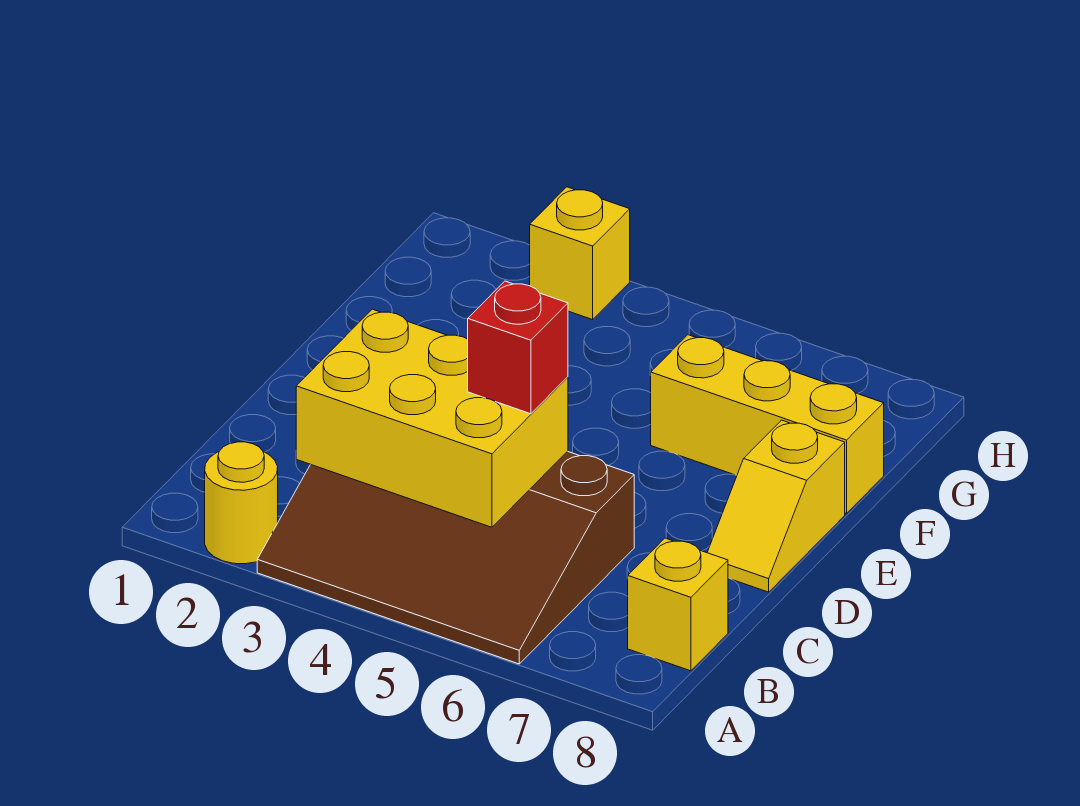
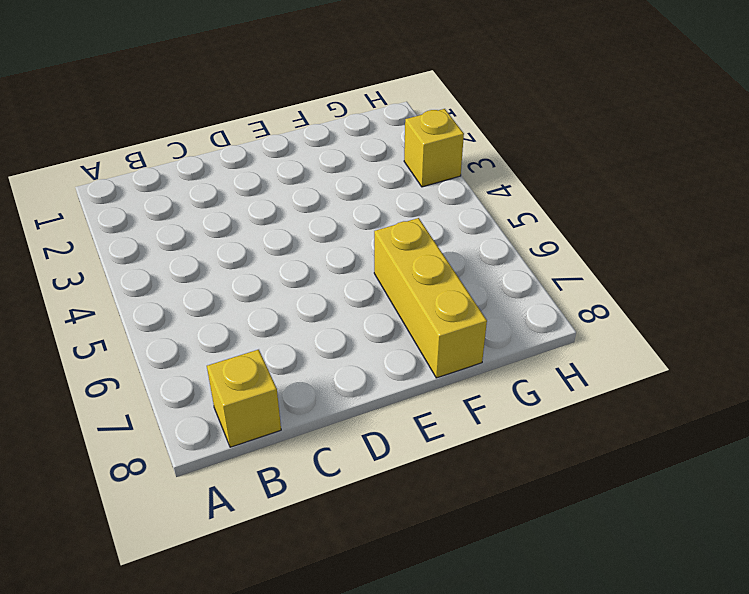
none -> yellow round brick A2 level 1
none -> brown slope A3:C6 level 1 top C

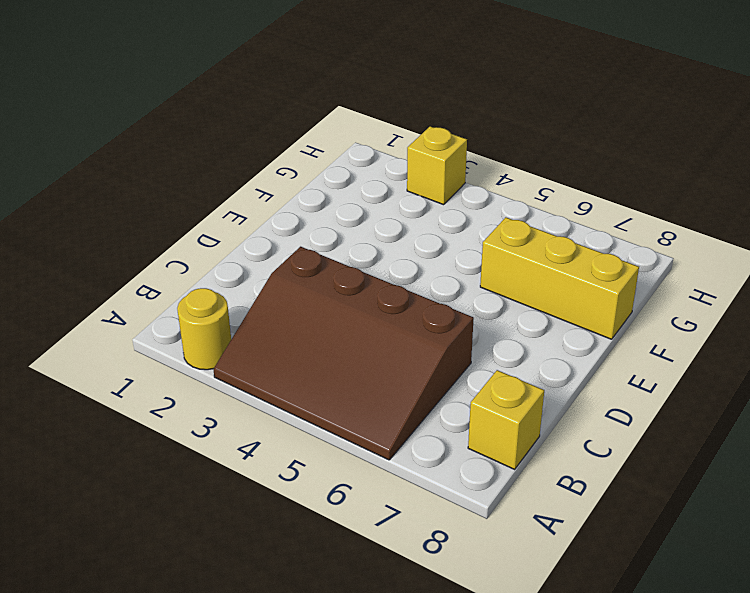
none -> yellow slope D8:E8 level 1 top E
none -> yellow brick B3:C5 level 2

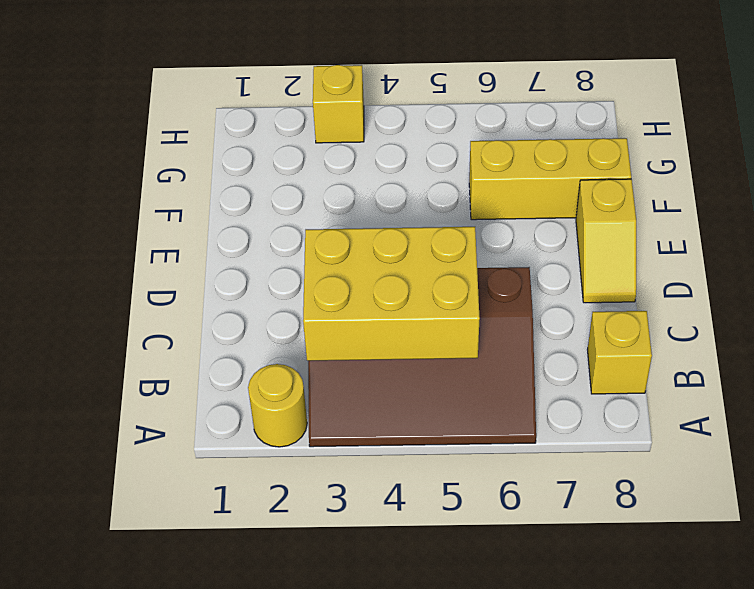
none -> red brick C5 level 3

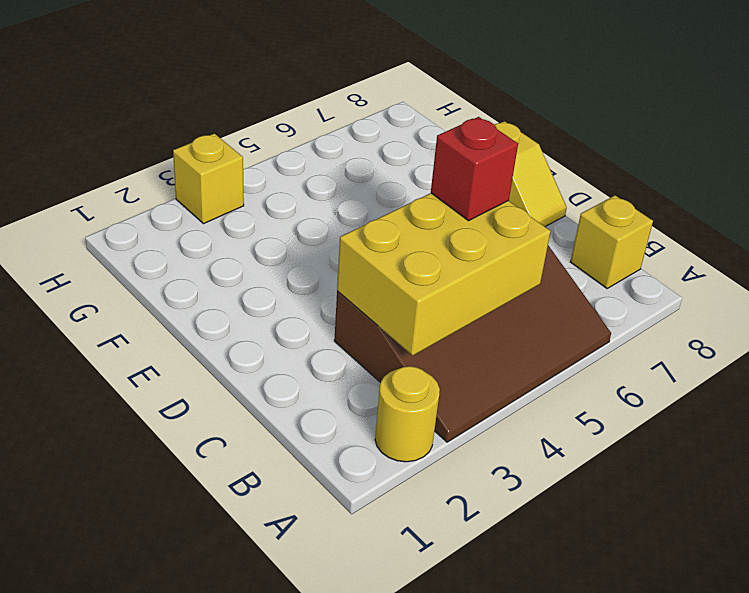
none -> yellow brick F6:F8 level 1

